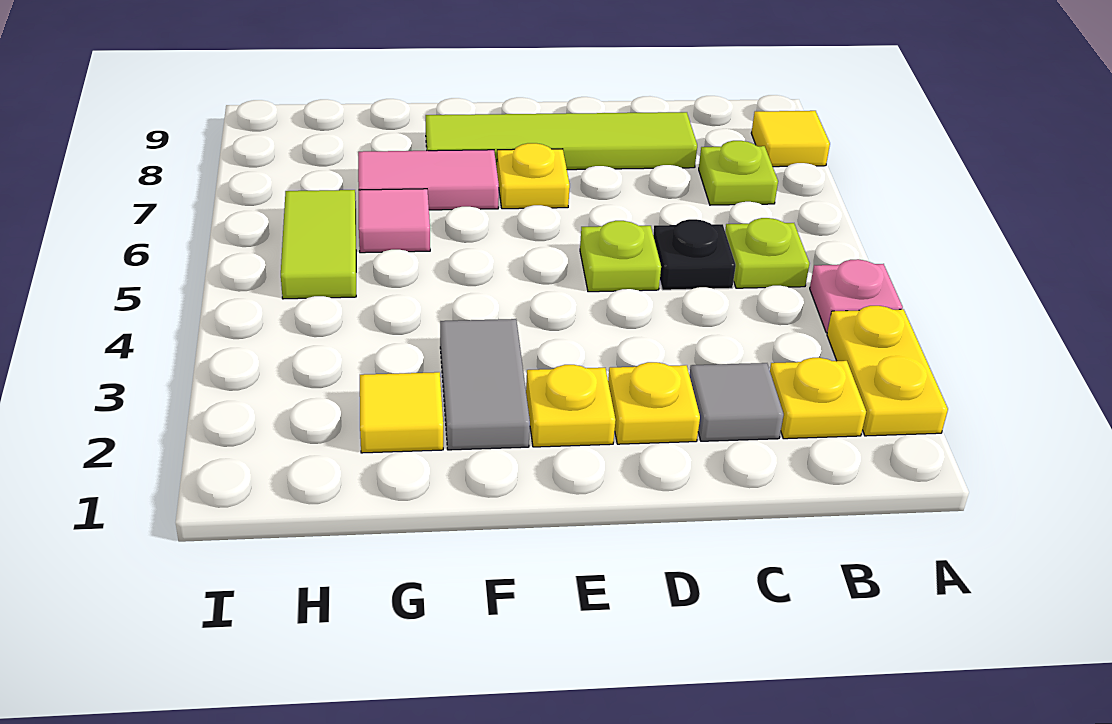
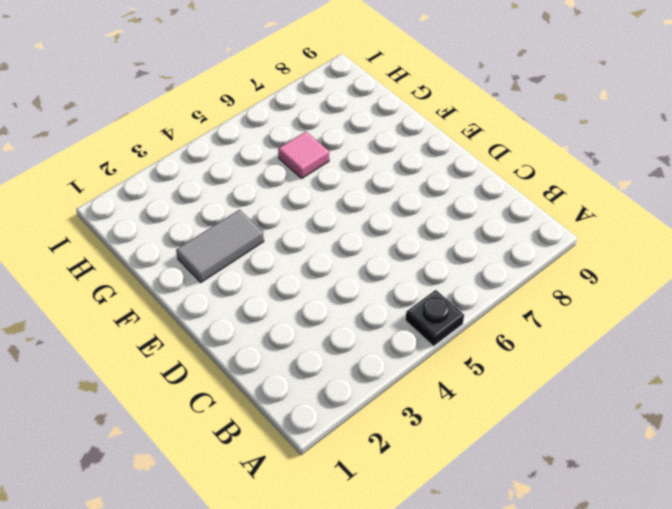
black plate A5 level 1 -> black plate C5 level 1
none -> yellow plate A2:A3 level 1
none -> pink plate A4 level 1
none -> yellow tile A8 level 1

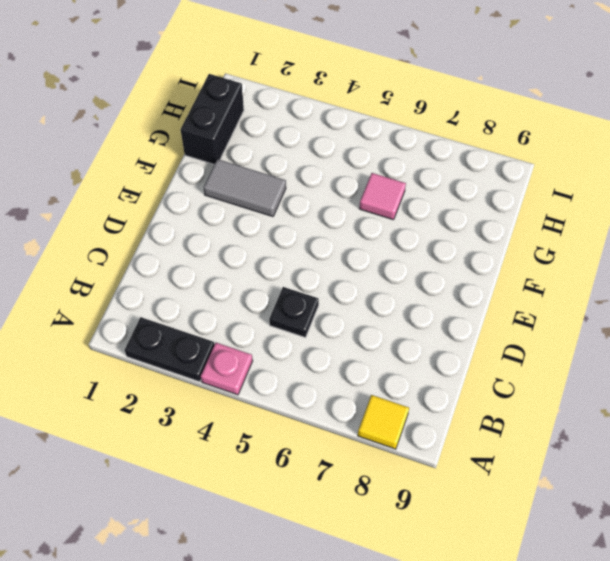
black plate A2:A3 level 1 -> yellow plate A2:A3 level 1
black brick G1:H1 level 1 -> none
none -> yellow plate B2 level 1
none -> lime plate B5 level 1
none -> lime plate B7 level 1

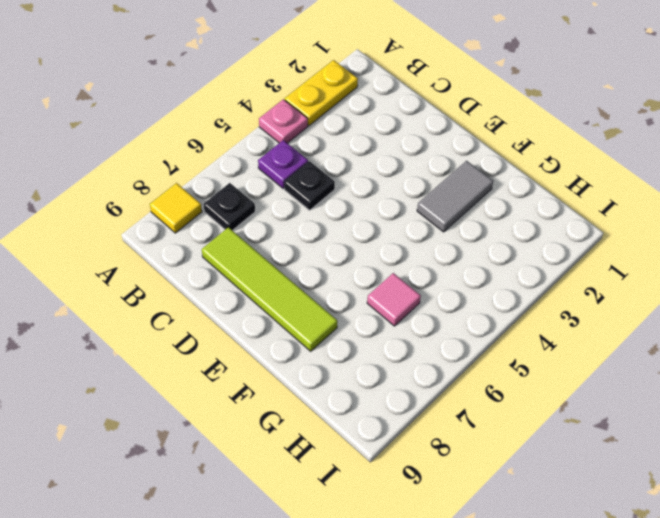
purple plate B5 level 1 -> lime plate B5 level 1
black plate B7 level 1 -> lime plate B7 level 1
none -> yellow plate B2 level 1
none -> grey tile C2 level 1
none -> yellow plate D2 level 1

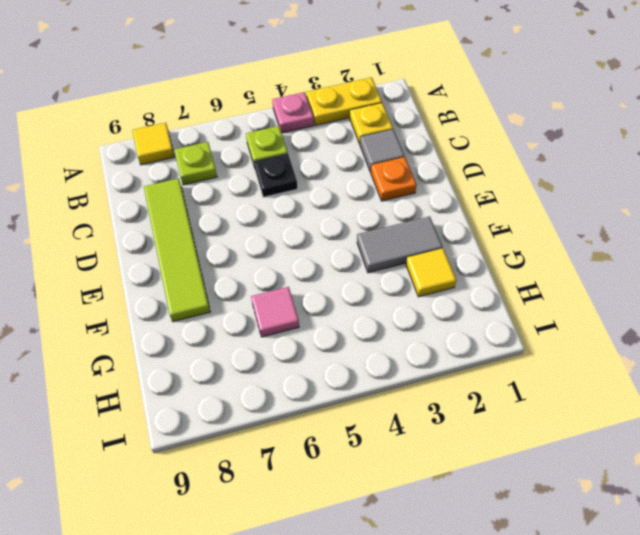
orange plate D2 level 1 -> yellow plate D2 level 1
none -> lime plate D5 level 1
none -> yellow plate E2 level 1
none -> yellow plate E7 level 1

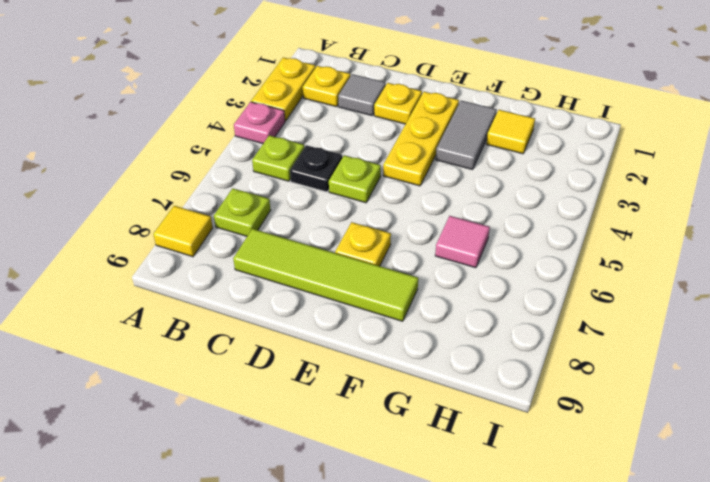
yellow plate E2:E4 level 1 -> yellow plate E2 level 1
none -> pink tile F7:G7 level 1
none -> lime tile H5:H6 level 1

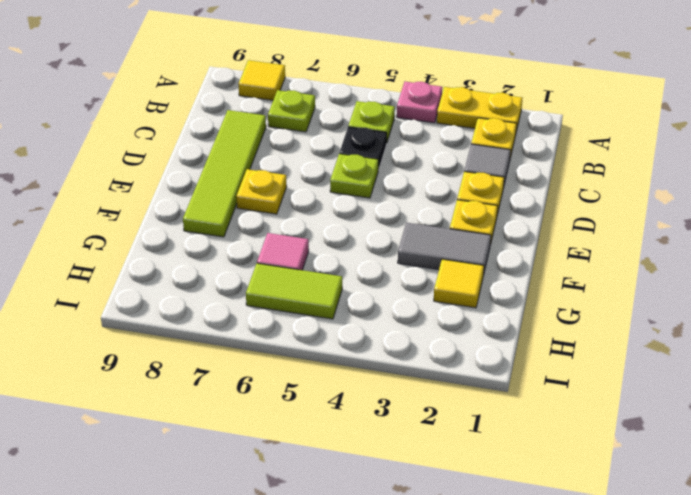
none -> pink tile F7:G7 level 1

